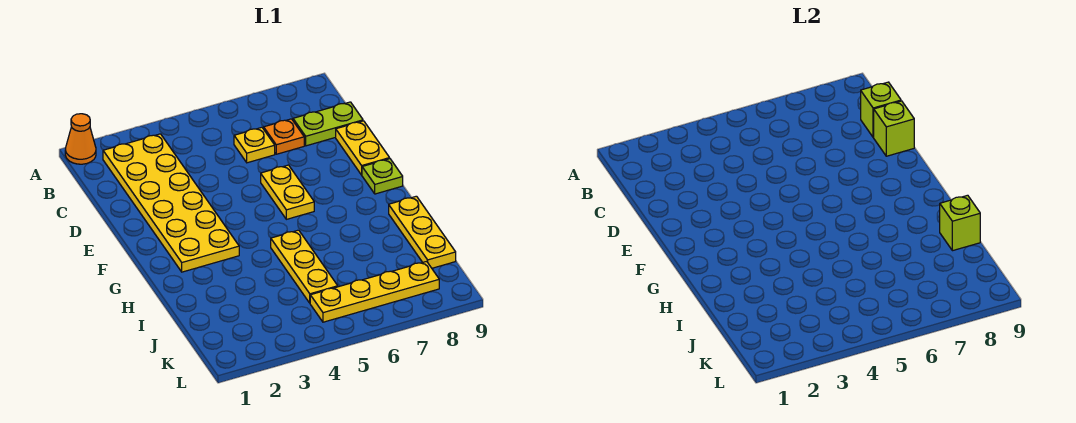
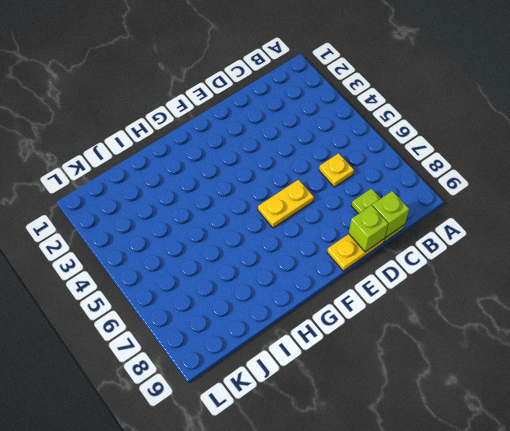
none -> orange cone A1 level 1
none -> yellow plate B2:G3 level 1
none -> orange plate C7 level 1

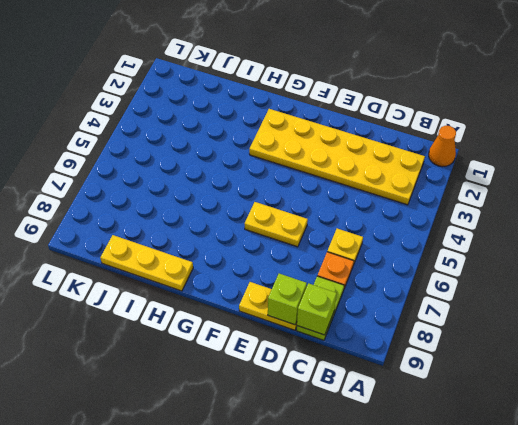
none -> lime plate F9 level 1
none -> yellow plate H5:J5 level 1
none -> yellow plate K5:K8 level 1

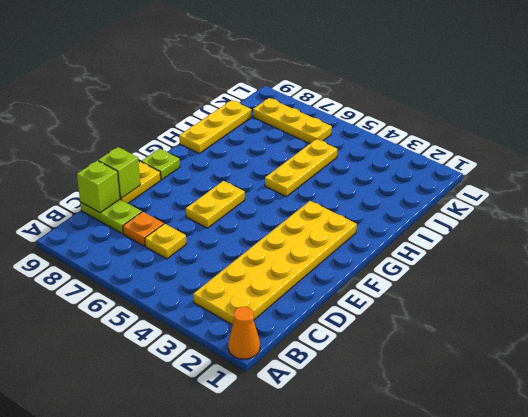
yellow plate K6:K8 level 1 -> yellow plate K5:K8 level 1
none -> lime brick I9 level 2

